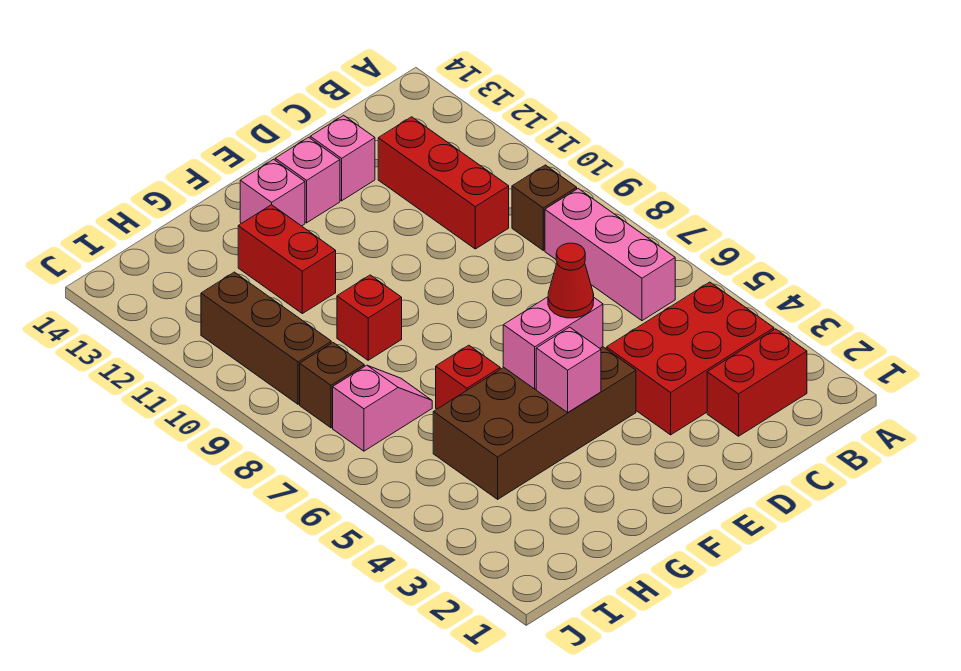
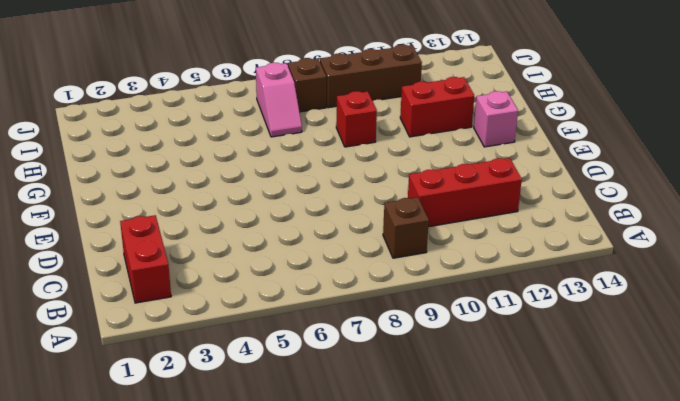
none -> red brick B3:D4 level 1
none -> pink brick B6:B8 level 1
none -> pink brick D13 level 1

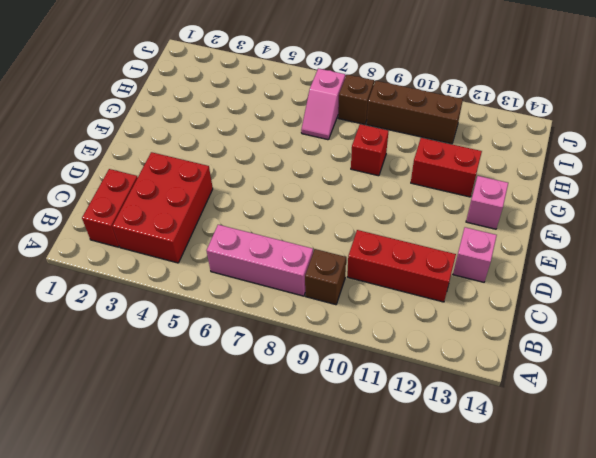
none -> brown brick E4:H5 level 1
none -> pink brick E13 level 1
none -> red brick G6 level 1

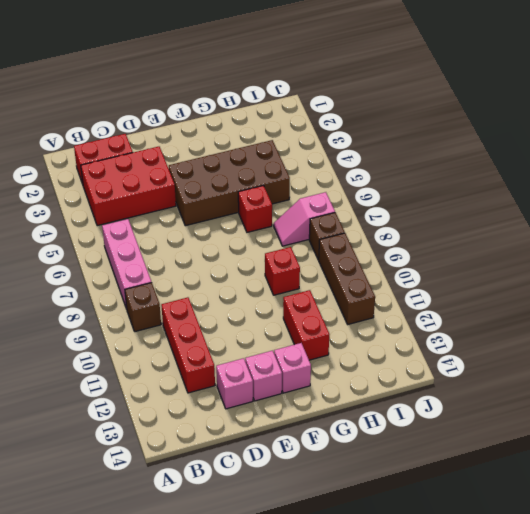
none -> pink brick E5:F5 level 2
none -> pink brick F4 level 2
none -> red cone E5 level 3

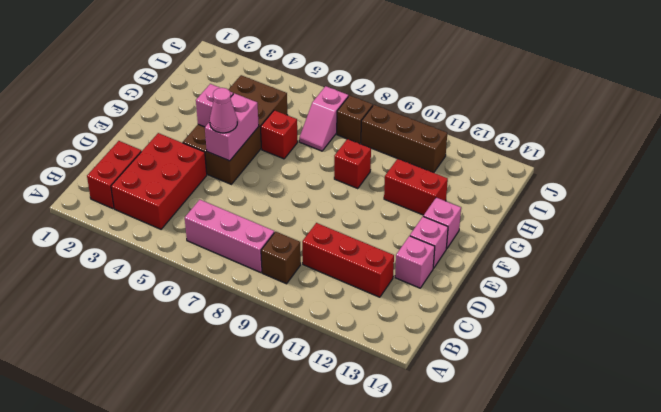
pink cone E5 level 3 -> red cone E5 level 3

